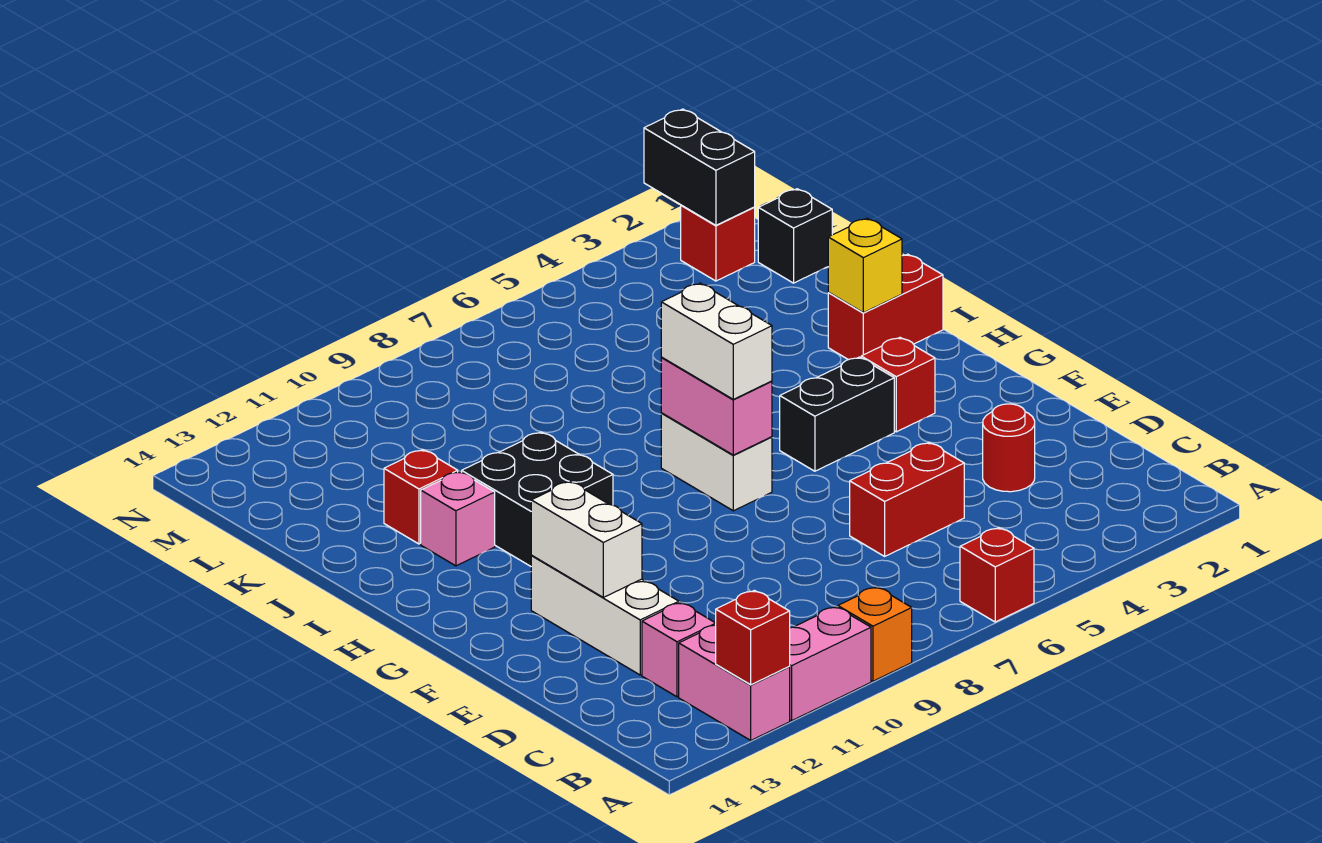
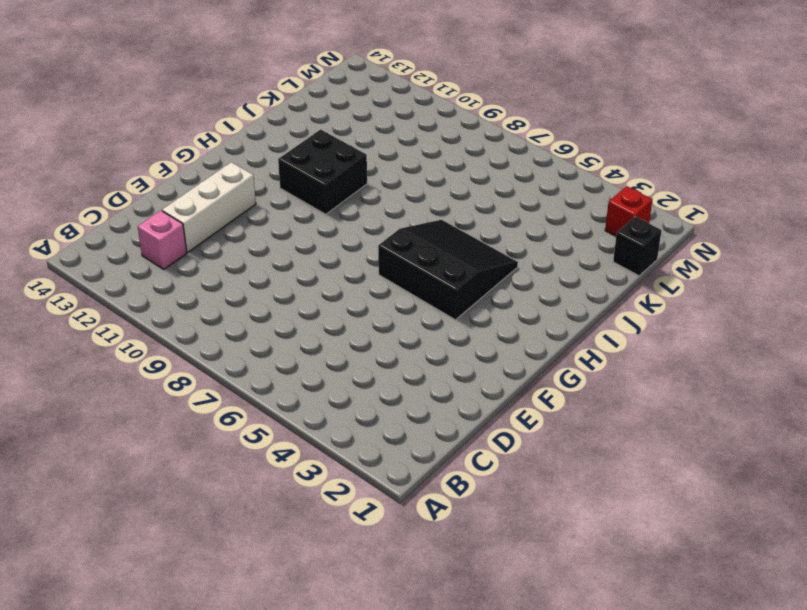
black slope G4:I6 level 1 top G -> black brick G4:G5 level 1
none -> red brick A6 level 1
none -> orange brick A9 level 1
none -> pink brick A10:A11 level 1

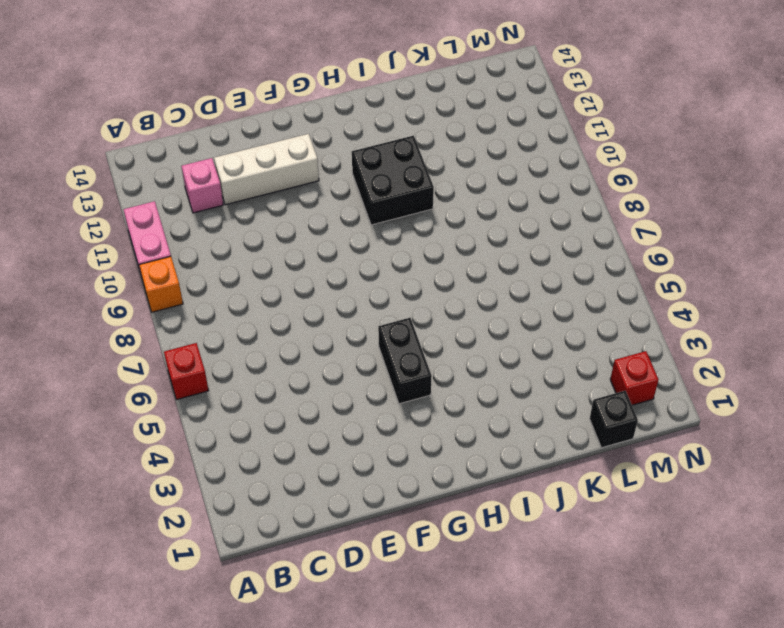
none -> pink brick A12:B12 level 1
none -> red round brick D3 level 1
none -> red brick D5:D6 level 1

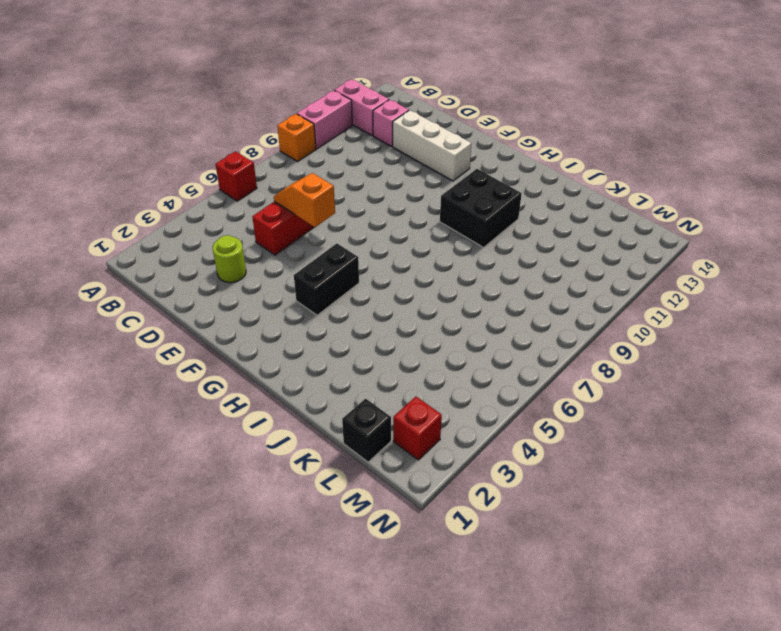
lime round brick D3 level 1 -> red round brick D3 level 1
orange slope D6:E6 level 2 top E -> none
none -> red brick G3 level 1
none -> white brick G7:H7 level 1
none -> red brick I1:I2 level 1

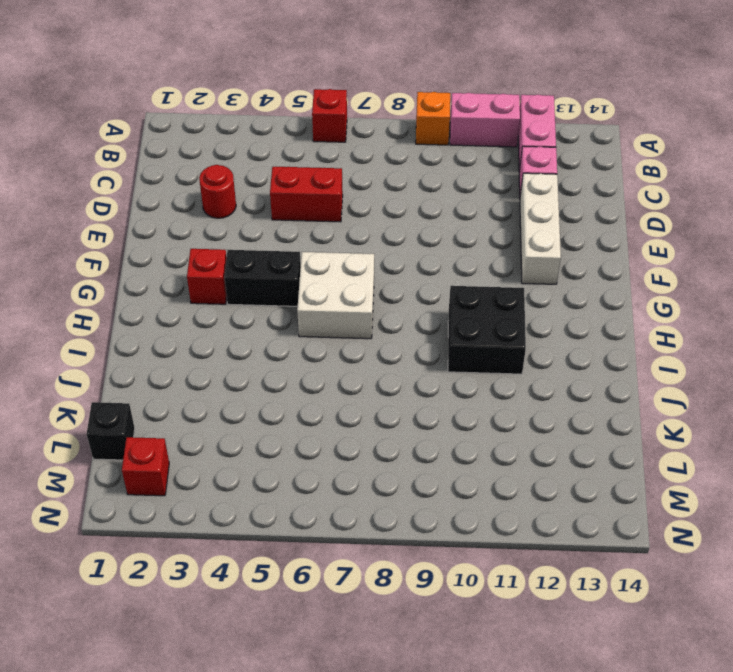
white brick G6:H7 level 1 -> white brick G7:H7 level 1
none -> red brick I1:I2 level 1
none -> pink brick I12 level 1
none -> red brick J12 level 1

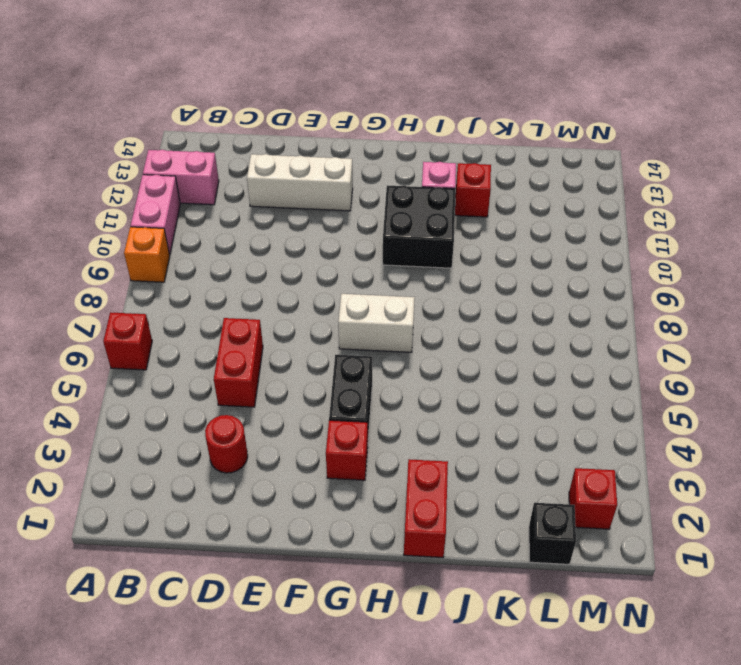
none -> pink brick C12 level 1
none -> red brick A12 level 2
none -> white brick E12:F12 level 2

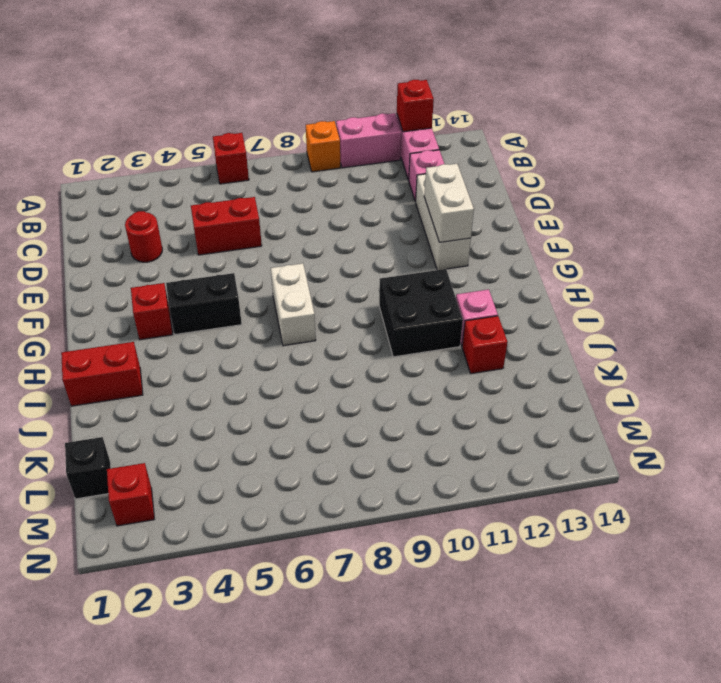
none -> pink brick G7:H7 level 2
none -> yellow brick I2 level 2
none -> black brick M2:N2 level 2

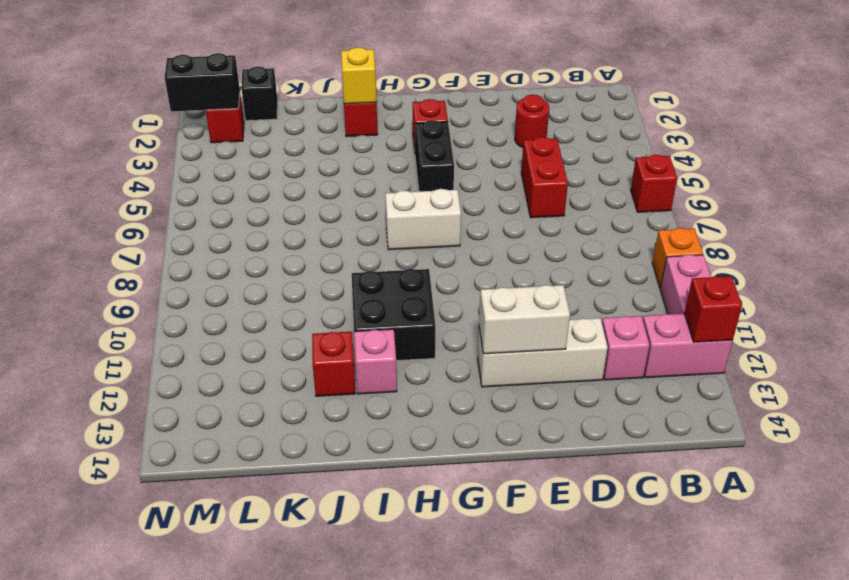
none -> pink brick G7:H7 level 2
none -> white brick G7:H7 level 3

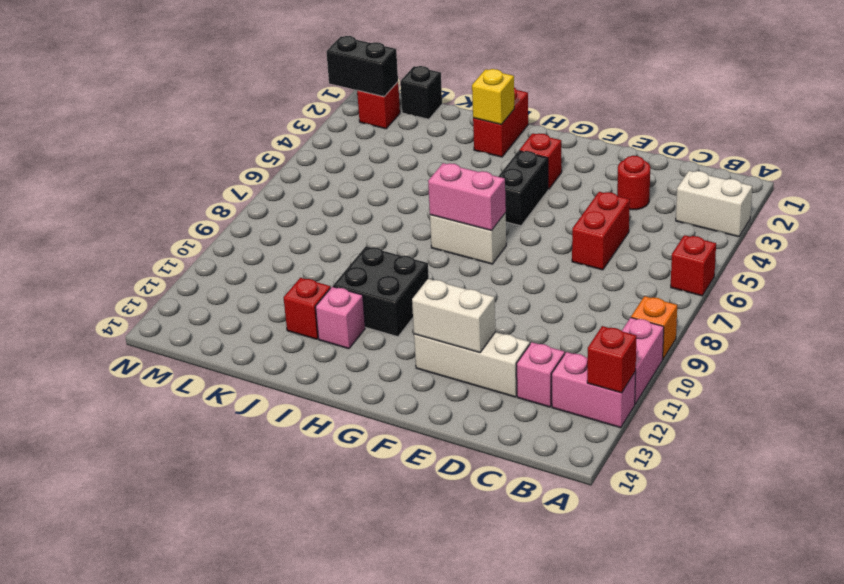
white brick A3:B3 level 1 -> white brick G7:H7 level 3

